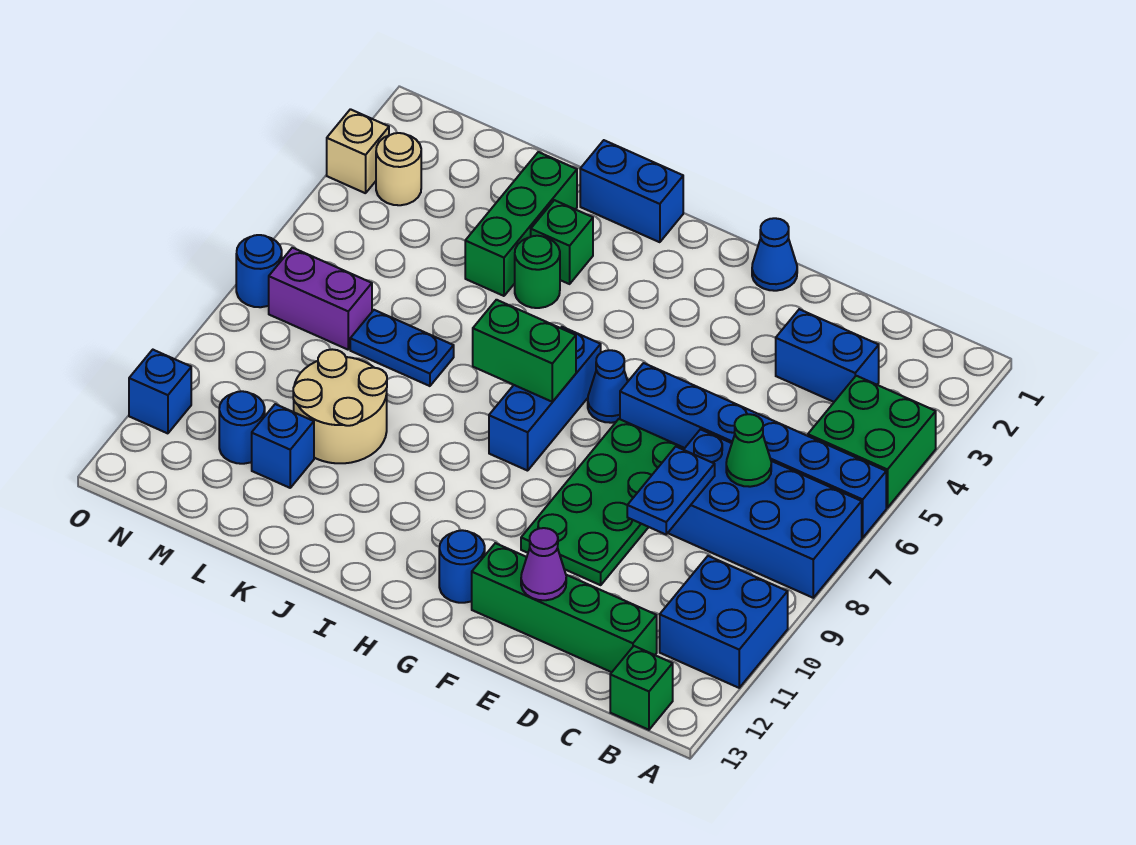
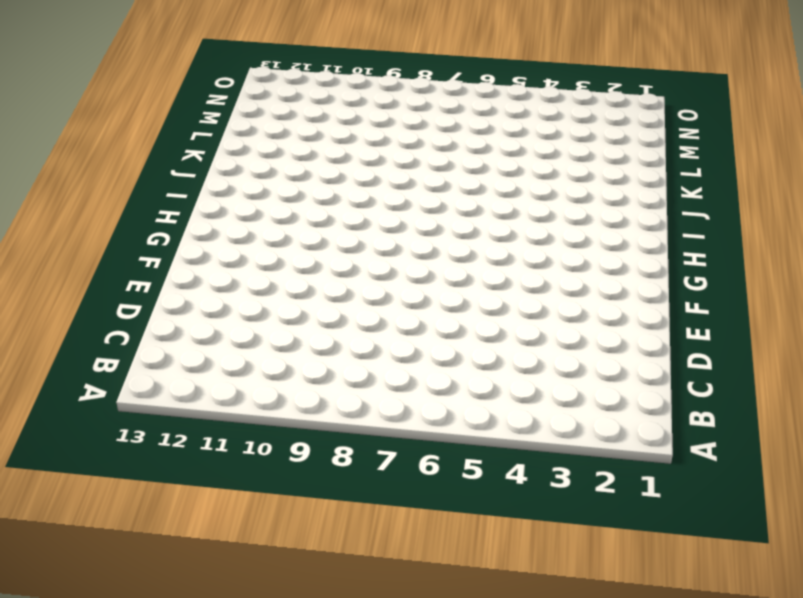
none -> green brick A4:B5 level 1
none -> blue brick A6:F6 level 1
none -> blue brick A7:D8 level 1

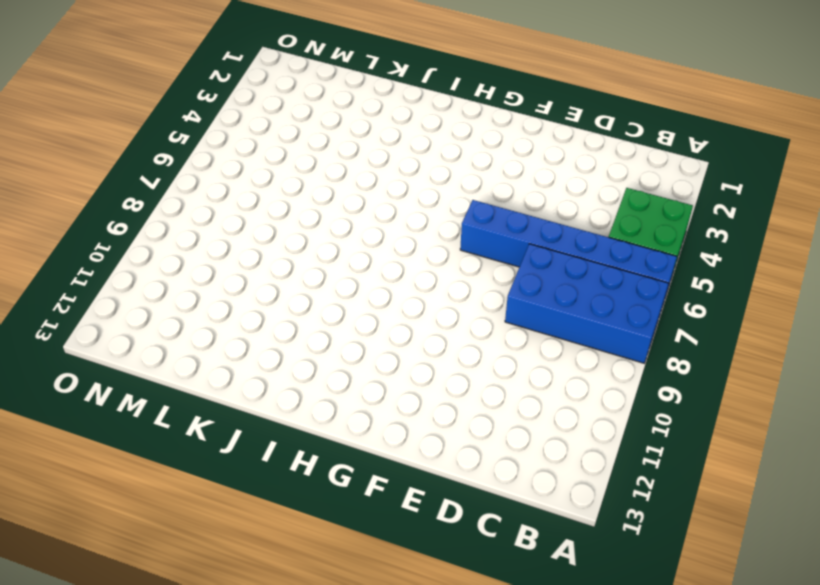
none -> blue brick A10:B11 level 1
none -> green brick B13 level 1
none -> blue brick C3:D3 level 1

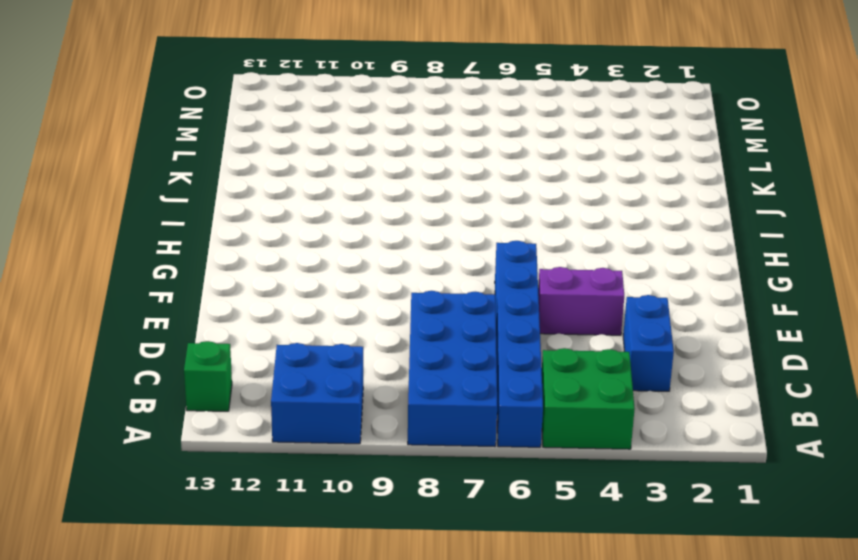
purple brick E4:E5 level 1 -> purple brick M7:N7 level 1
none -> green brick C12:F12 level 1
none -> green plate E7:F10 level 1
none -> blue cone F1 level 1

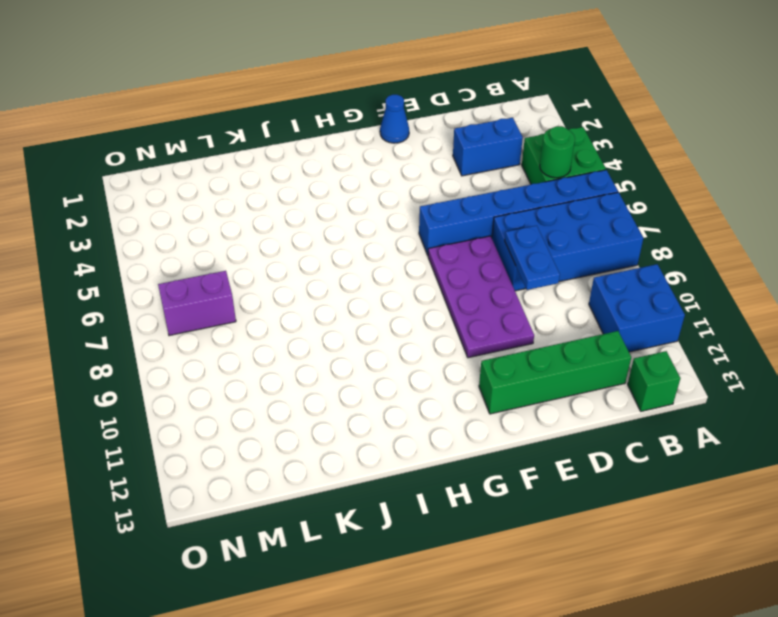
green round brick B5 level 2 -> green round brick J4 level 1
purple plate E7:F10 level 1 -> green plate E7:F10 level 1
none -> blue cone G6 level 1
none -> blue round brick G12 level 1
none -> blue brick H6:H8 level 1

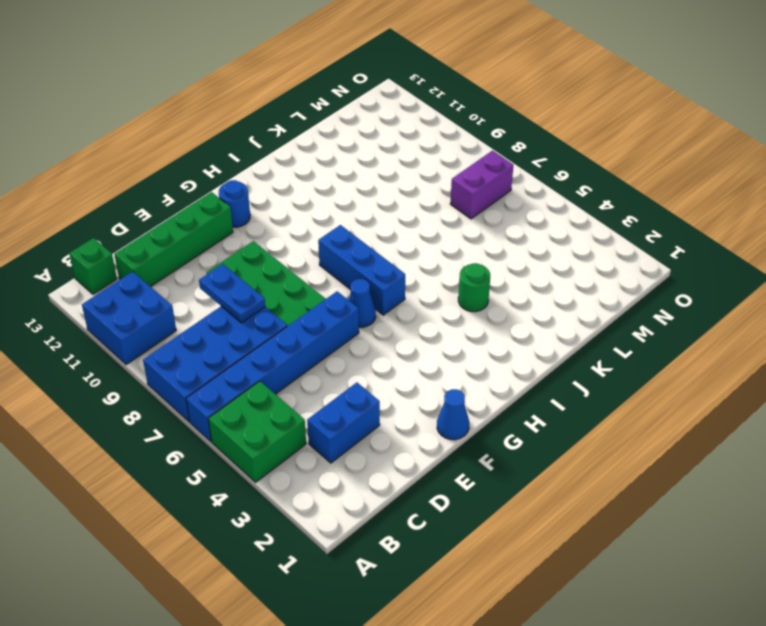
none -> blue brick I1:J1 level 1
none -> green brick J3 level 1
none -> green brick K2:K4 level 1

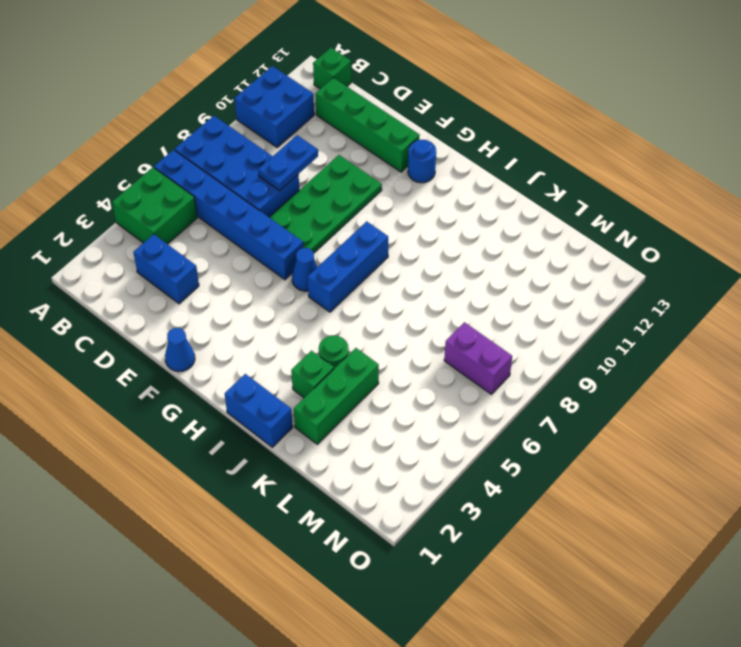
none -> blue plate K7:L7 level 1
none -> tan round brick K9:L10 level 1
none -> blue brick L11 level 1

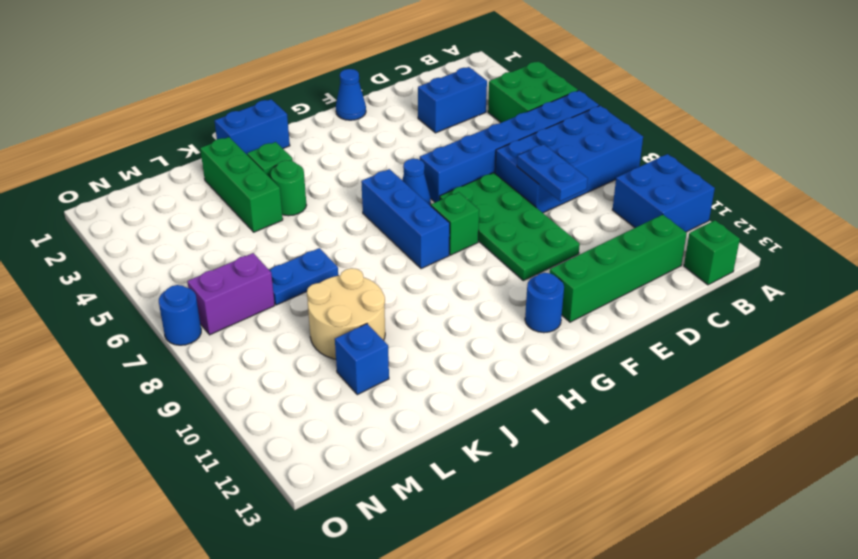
green brick G8 level 1 -> none
none -> blue round brick M11 level 1
none -> tan round brick N3 level 1
none -> tan brick O3 level 1

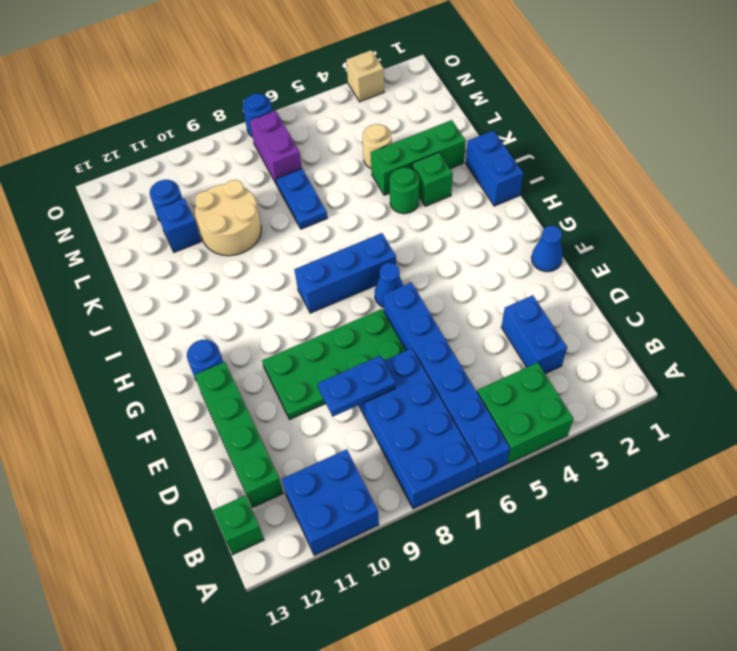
tan round brick L4 level 1 -> tan round brick N3 level 1
none -> blue brick O11 level 1
none -> green cone C7 level 2
none -> purple cone E12 level 2

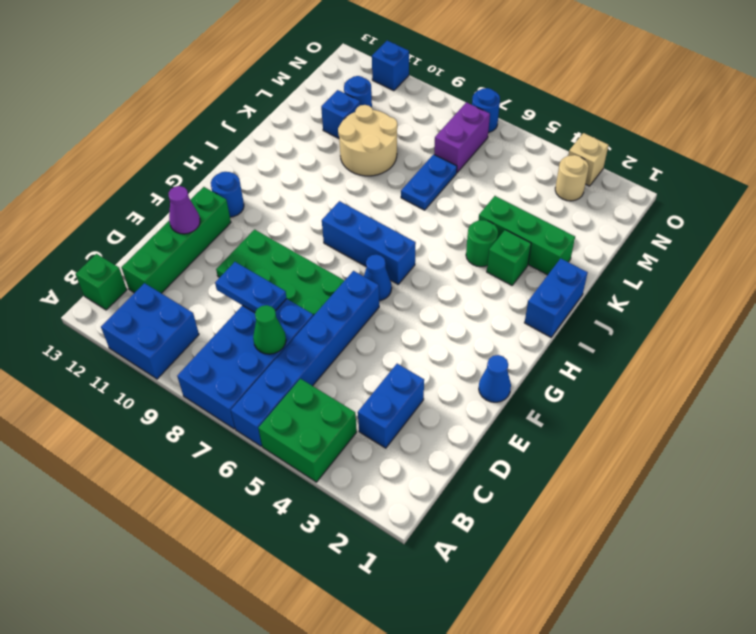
none -> green brick H7:I7 level 2

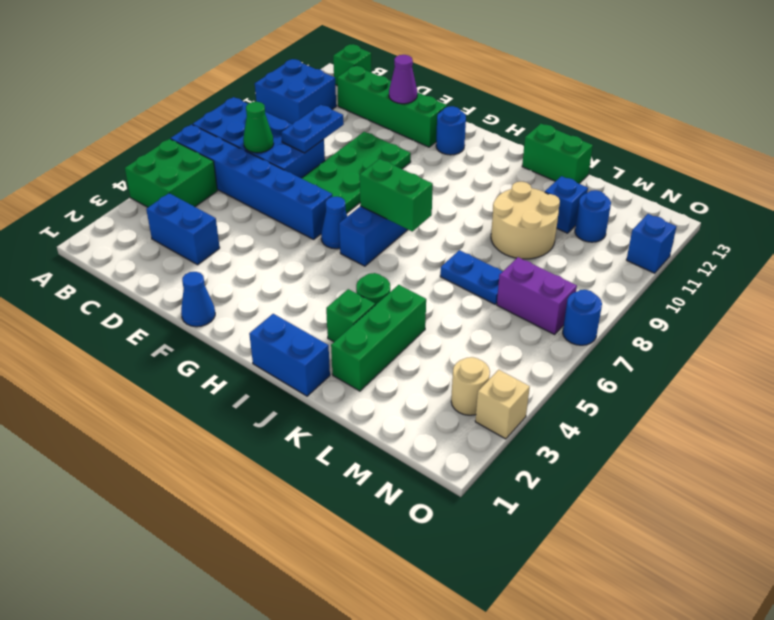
green brick J13:K13 level 1 -> none

